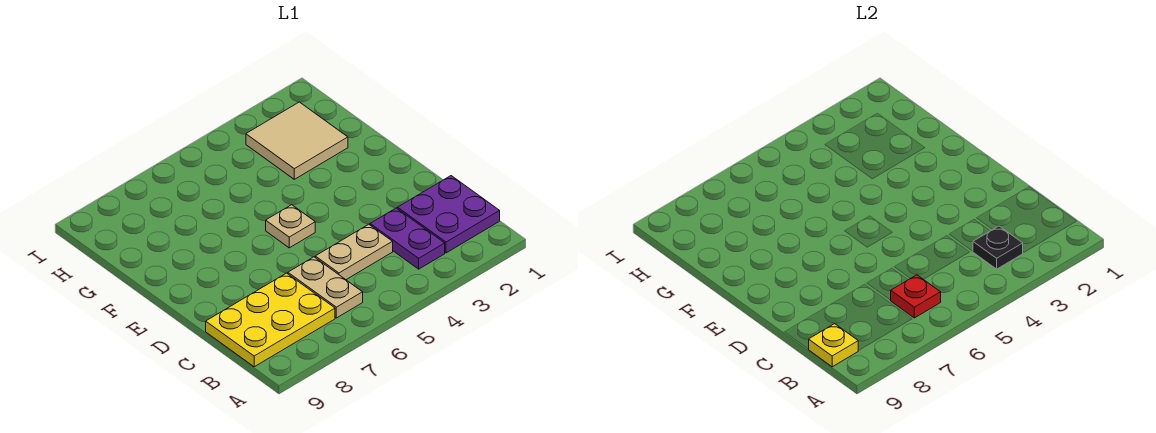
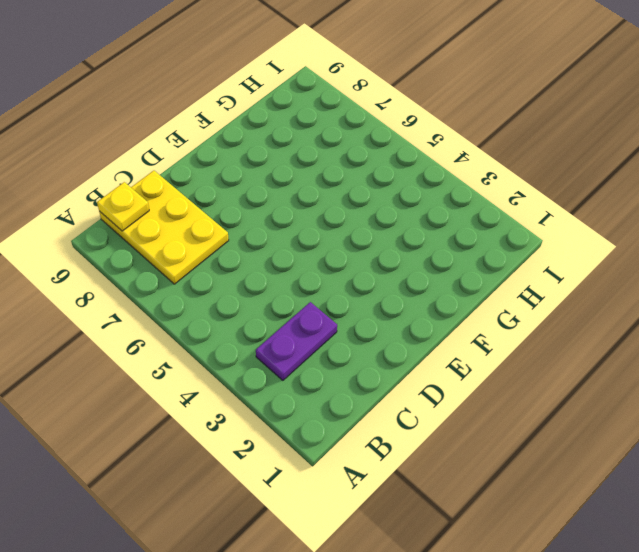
none -> purple plate B1:C2 level 1
none -> tan plate B6:C6 level 1

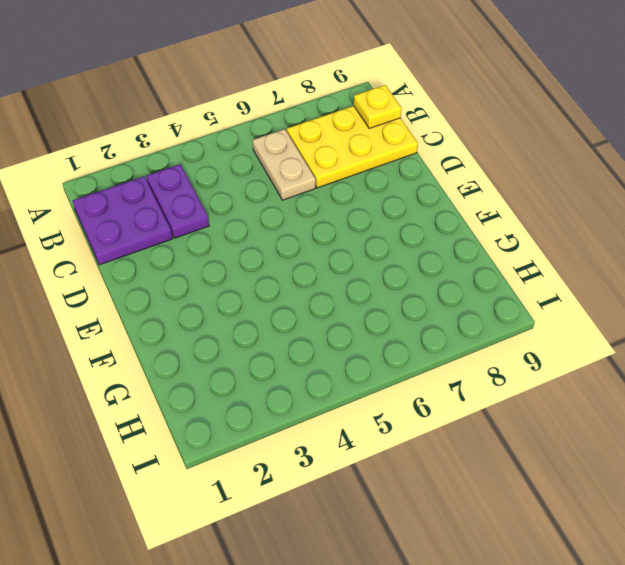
none -> tan plate C4:C5 level 1
none -> tan plate E5 level 1

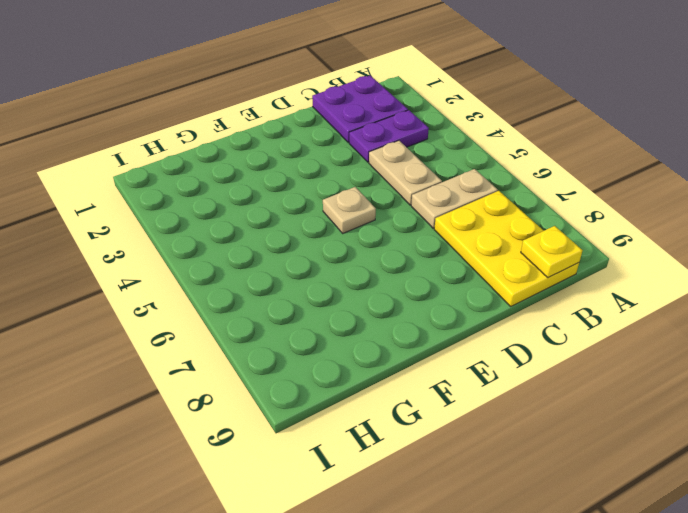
none -> tan tile G2:H3 level 1
none -> black plate B3 level 2

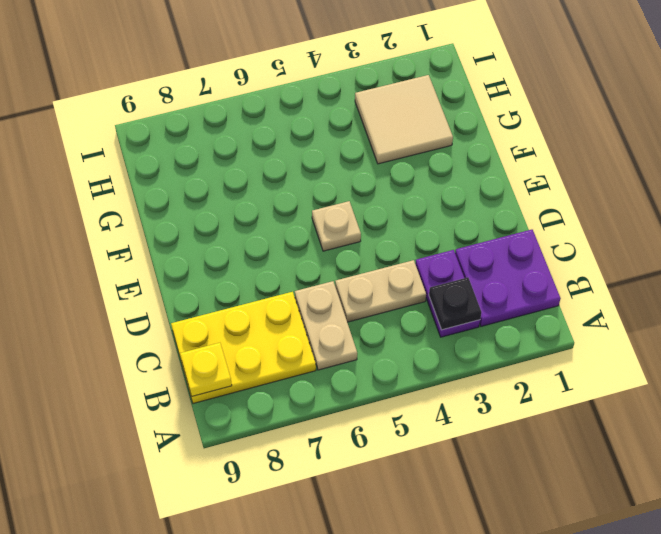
none -> red plate B6 level 2

